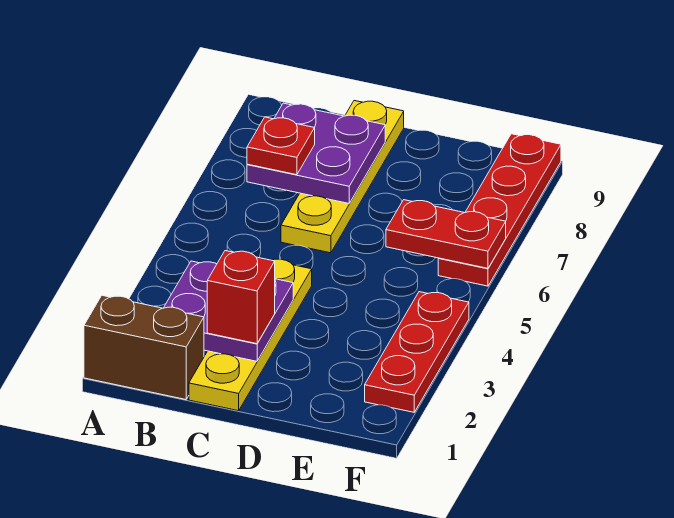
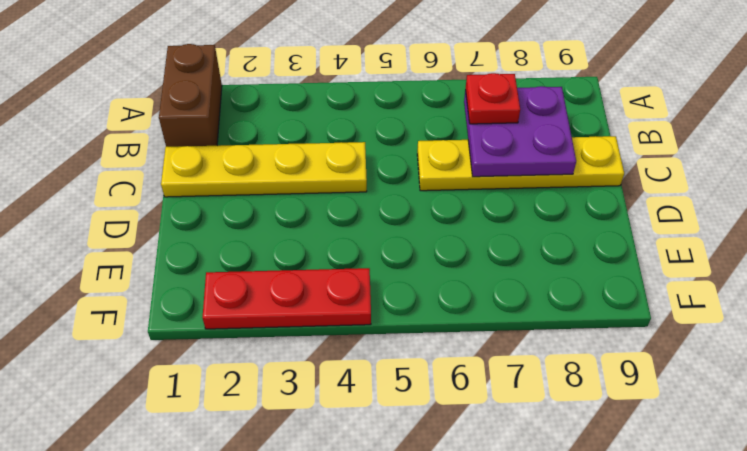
none -> red plate F6:F9 level 1
none -> purple plate B2:C3 level 2

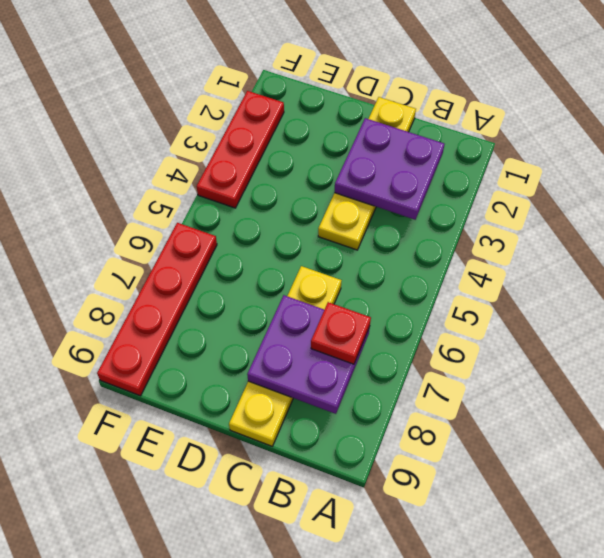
none -> brown brick A1:B1 level 1
none -> red plate E6:F6 level 2

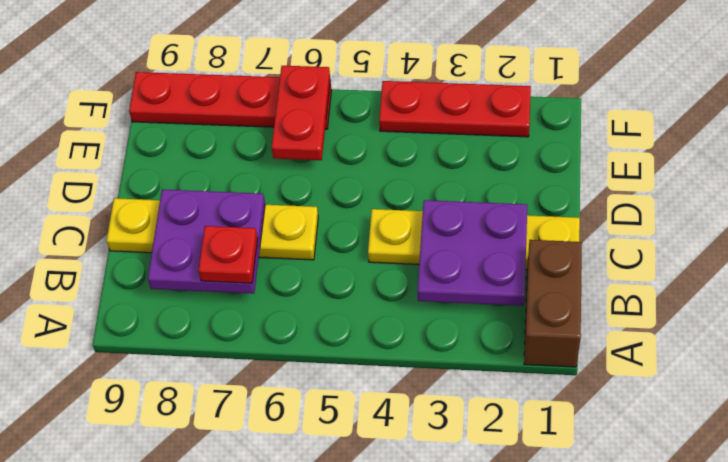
none -> red brick C2 level 3

